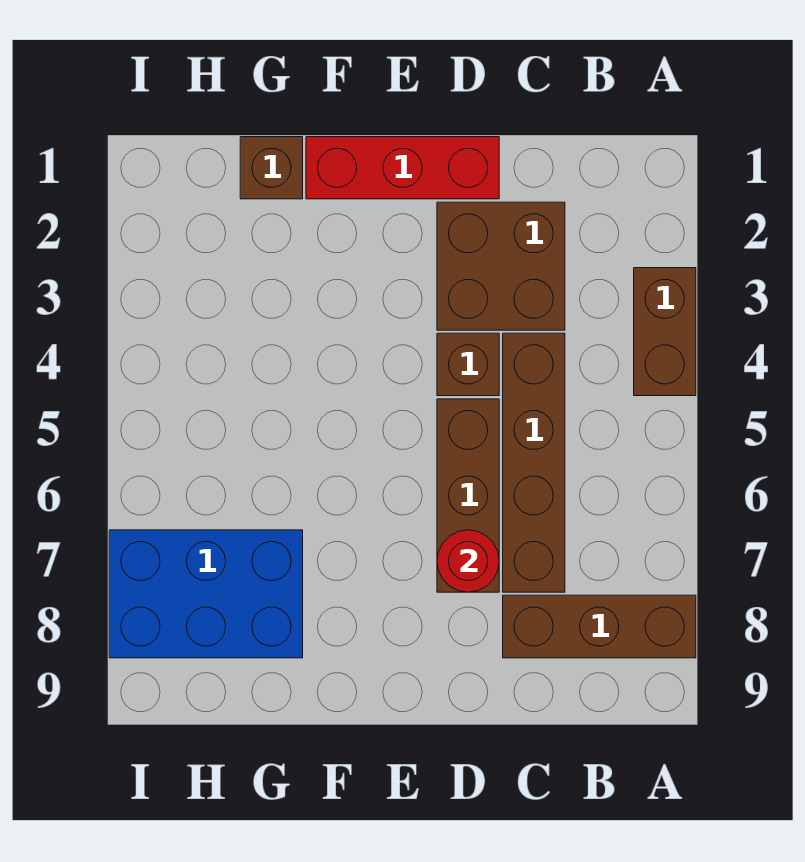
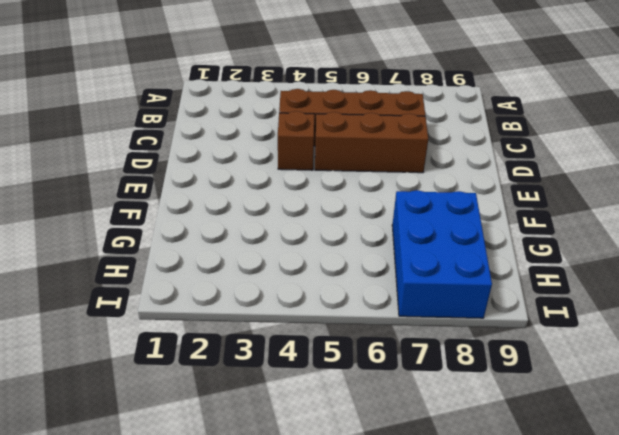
none -> brown brick A3:A4 level 1
none -> brown brick A8:C8 level 1

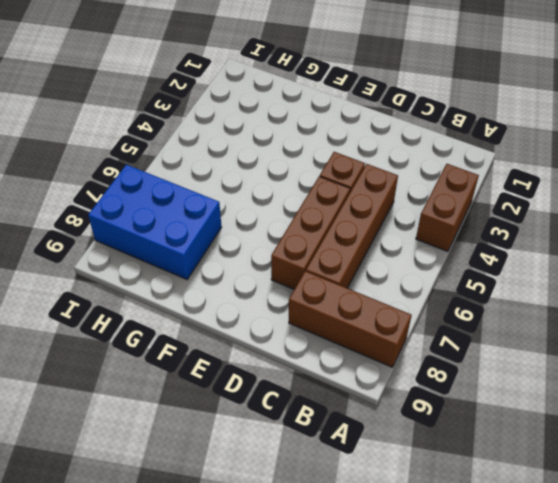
none -> brown brick C2:D3 level 1
none -> red brick D1:F1 level 1

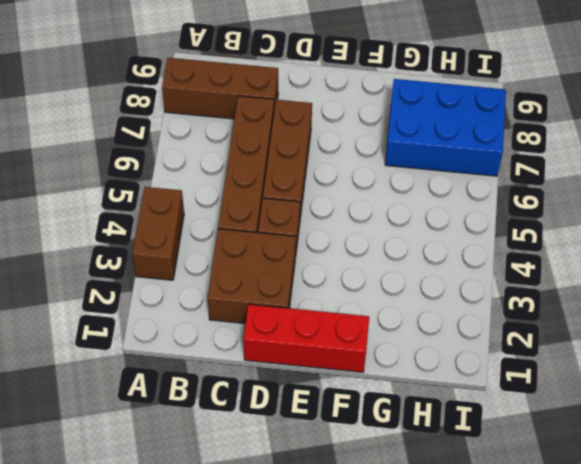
none -> brown brick G1 level 1
none -> red round brick D7 level 2

